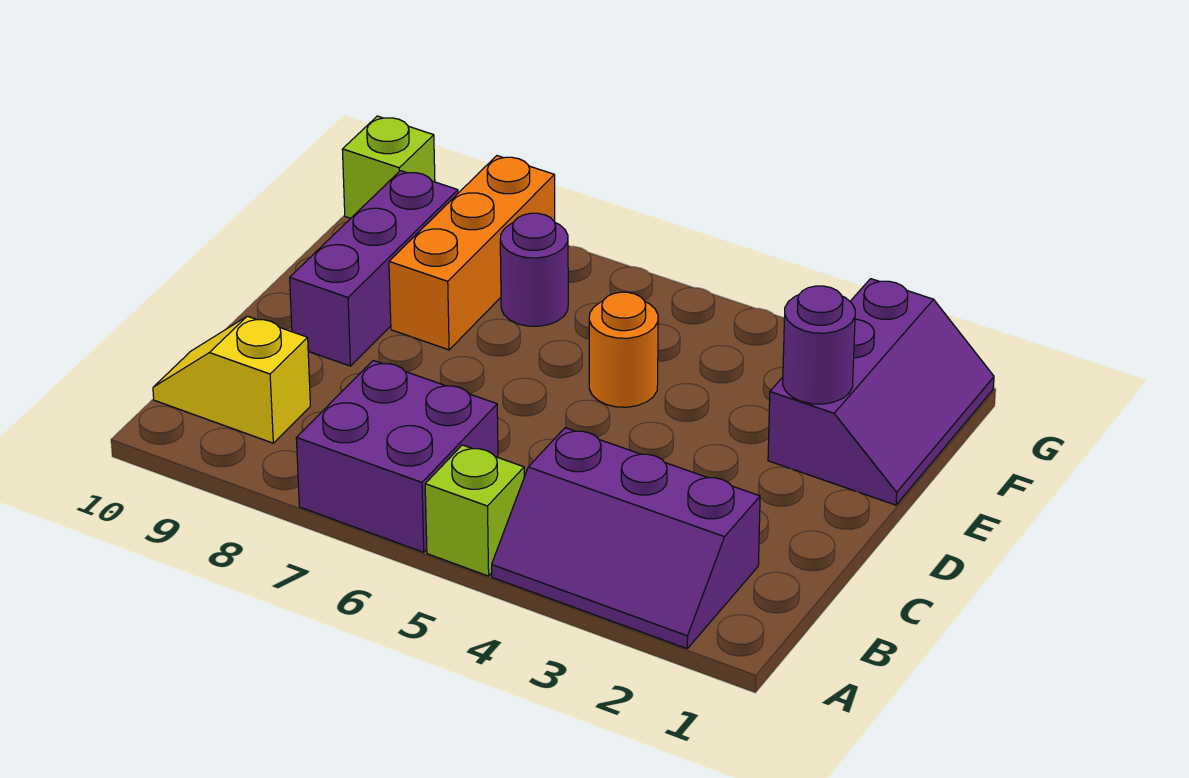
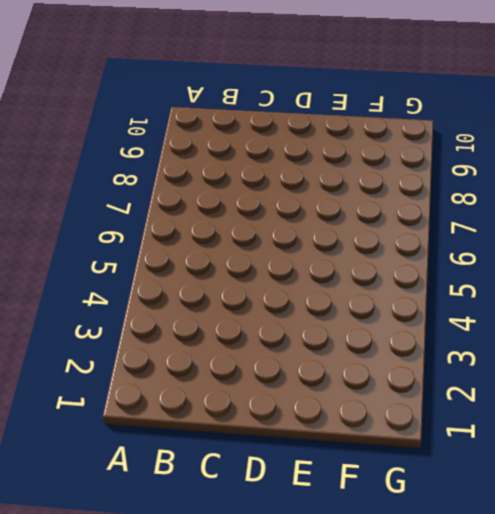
none -> purple slope A2:B4 level 1 top B
none -> lime brick A5 level 1

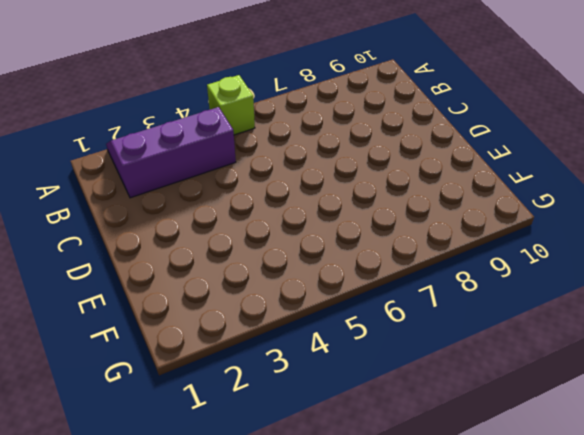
none -> purple brick A6:B7 level 1
none -> yellow slope B9:B10 level 1 top 9

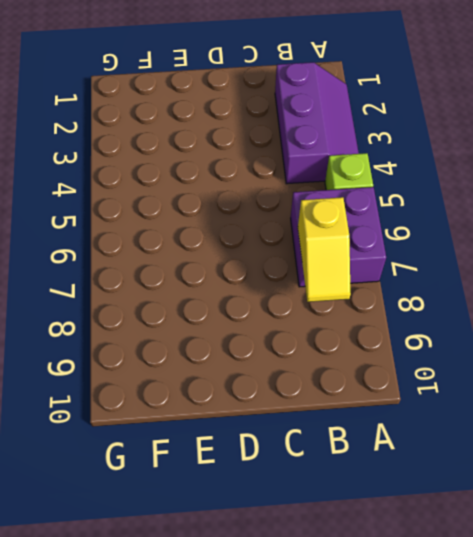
yellow slope B7:B8 level 2 top 7 -> yellow slope B9:B10 level 1 top 9
none -> purple brick D9:F9 level 1
none -> purple slope E1:G2 level 1 top 2

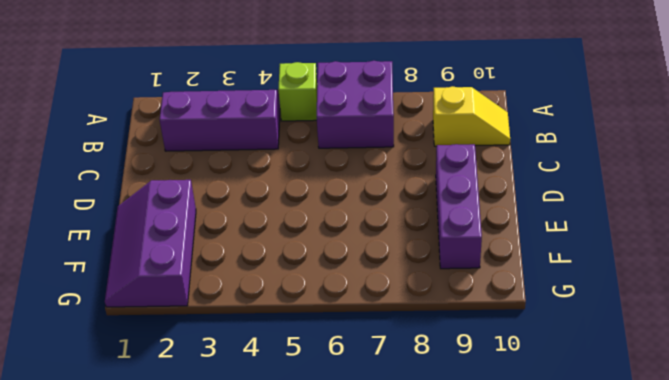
none -> orange round brick E5 level 1
none -> orange brick E8:G8 level 1

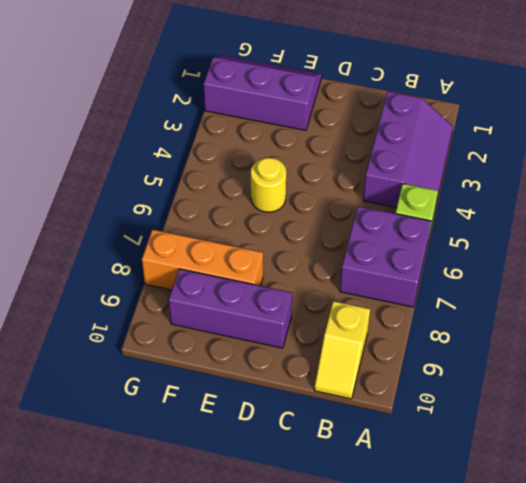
yellow round brick E5 level 1 -> orange round brick E5 level 1
none -> purple round brick F7 level 1
none -> lime brick G10 level 1

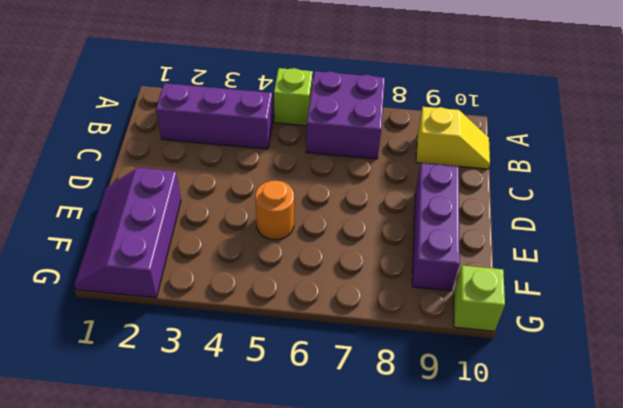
none -> orange brick E8:G8 level 1
none -> purple round brick F7 level 1

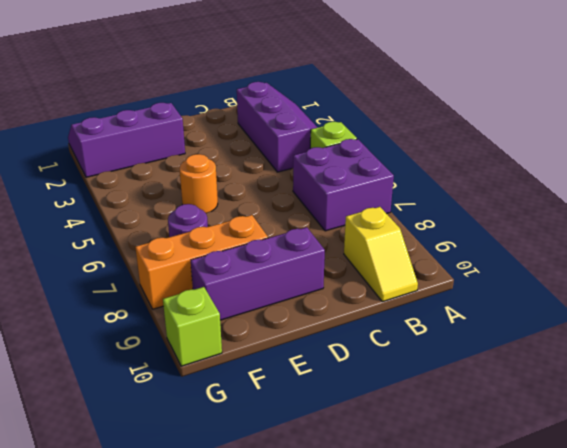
none -> purple round brick E2 level 2

